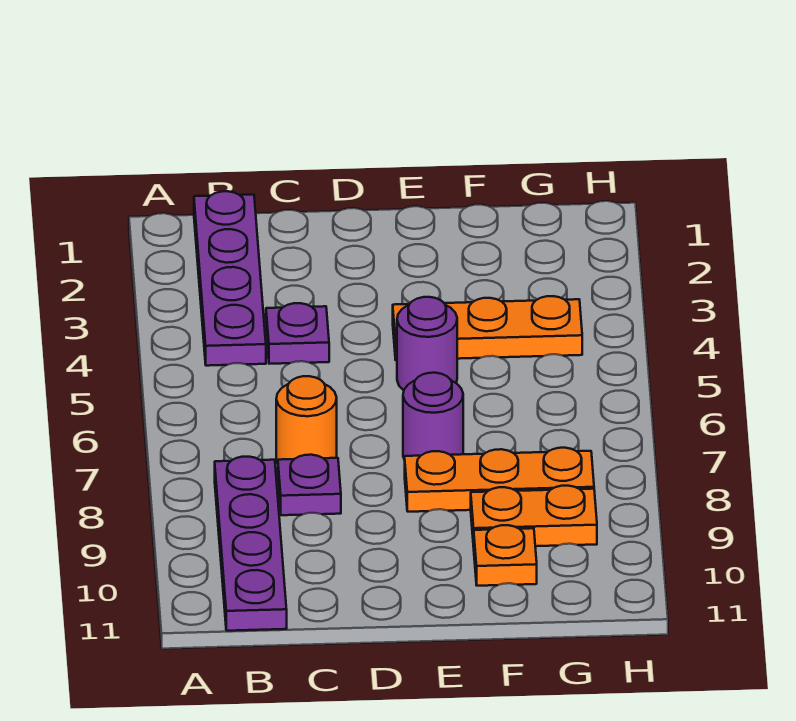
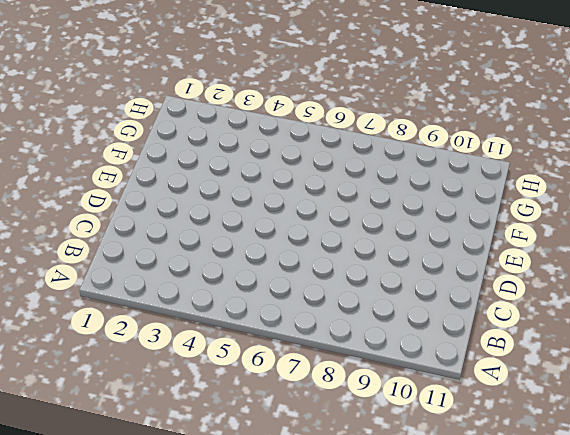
none -> purple plate B1:B4 level 1
none -> purple plate B8:B11 level 1

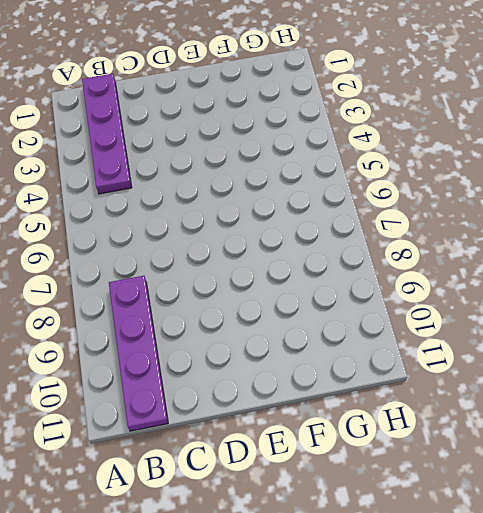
none -> purple plate C4 level 1
none -> orange round brick C7 level 1

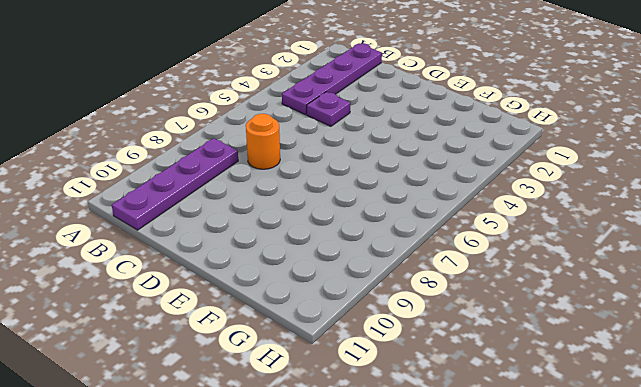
none -> purple plate C8 level 1
none -> orange plate E4:G4 level 1

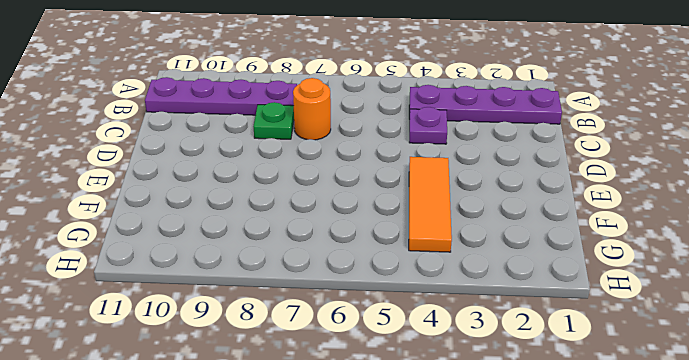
green plate C8 level 1 -> purple plate C8 level 1
orange tile E4:G4 level 1 -> orange plate E4:G4 level 1
none -> purple round brick E5 level 1
none -> purple round brick E7 level 1

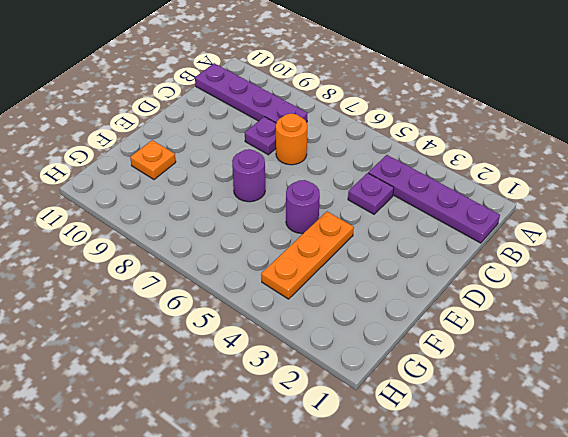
none -> orange plate E8:G8 level 1
none -> orange plate F9:G9 level 1

